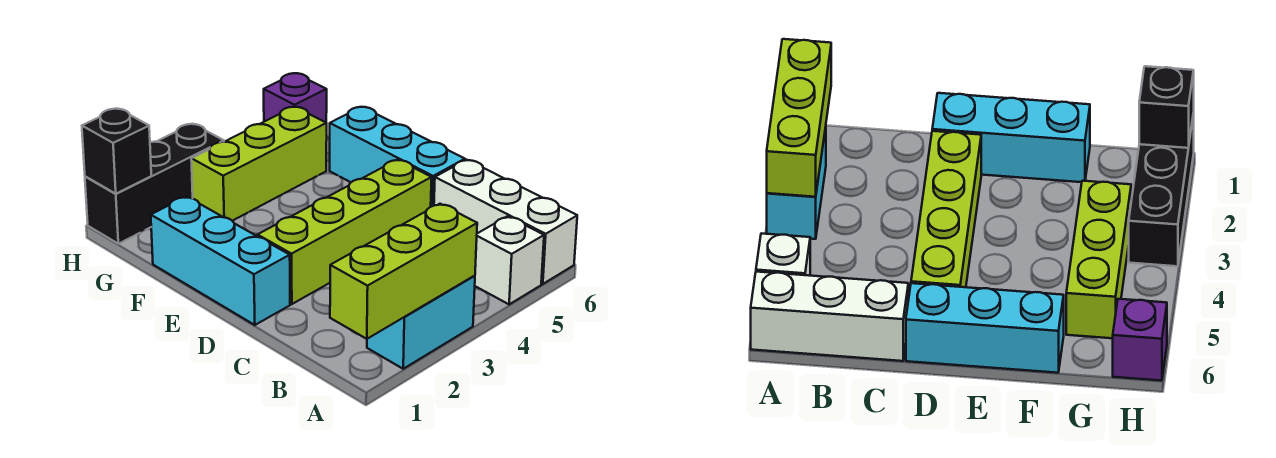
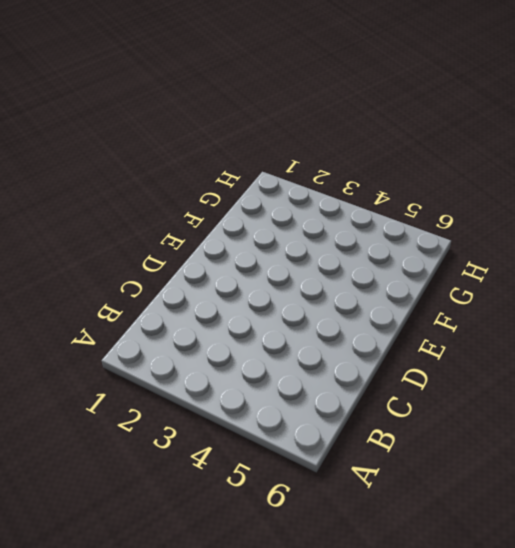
none -> cyan brick A2:A3 level 1
none -> white brick A5 level 1

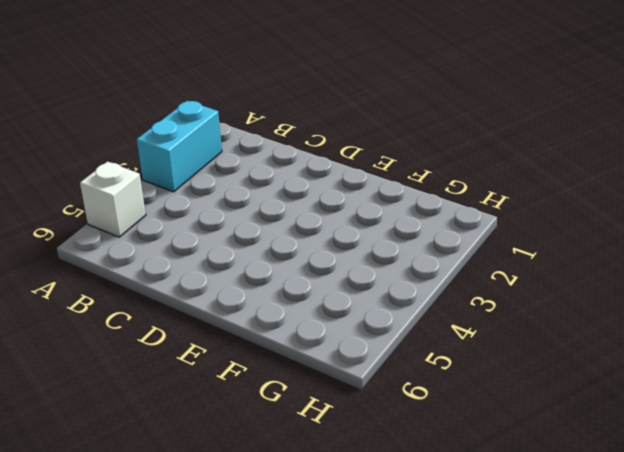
none -> white brick A6:C6 level 1
none -> cyan brick D1:F1 level 1

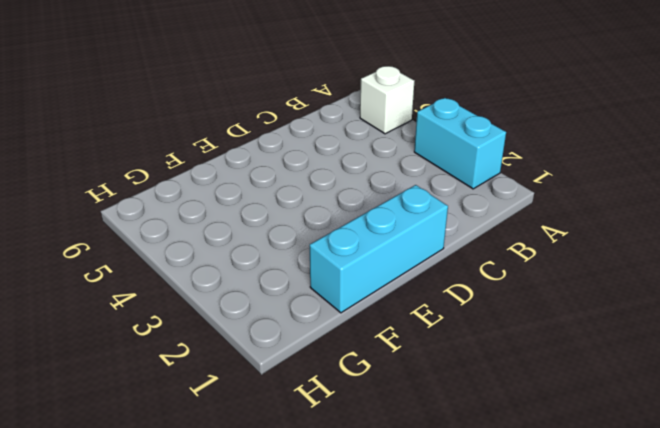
none -> white brick A6:C6 level 1
none -> lime brick D2:D5 level 1

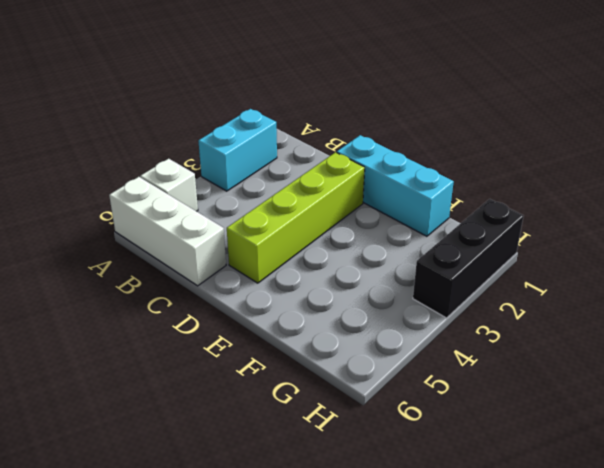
none -> cyan brick D6:F6 level 1
none -> lime brick G3:G5 level 1

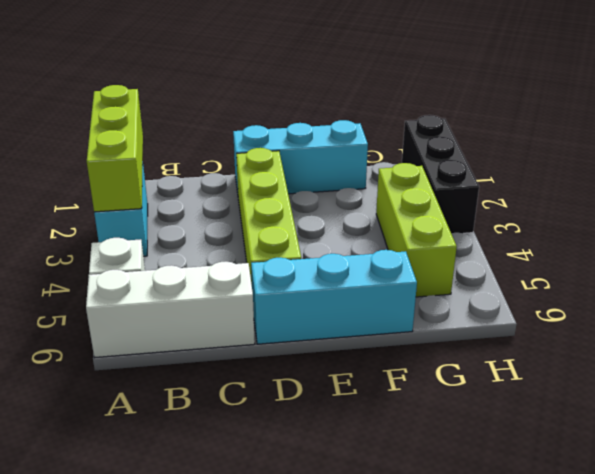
none -> purple brick H6 level 1
none -> black brick H1 level 2

